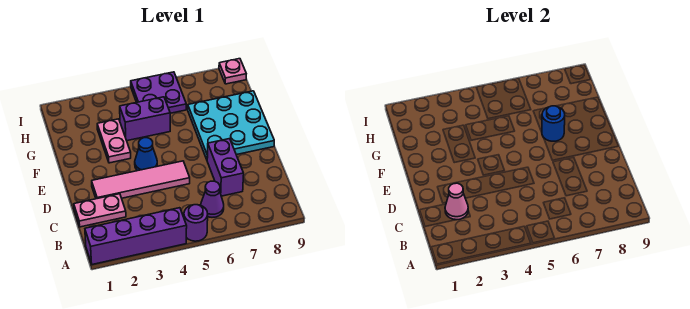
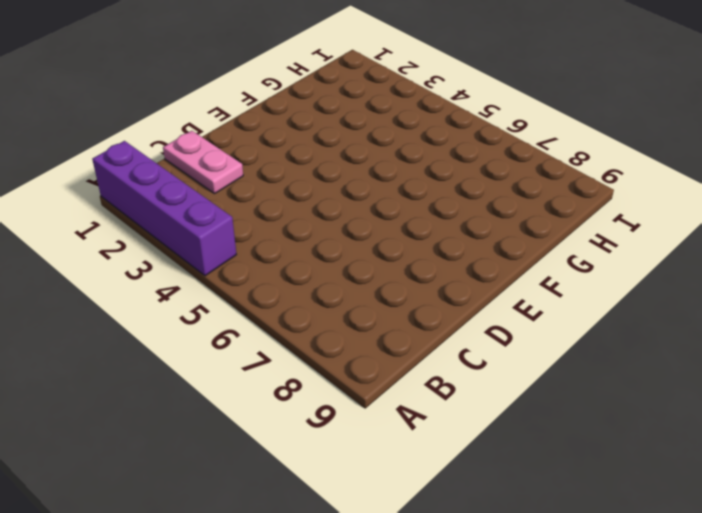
none -> purple round brick A5 level 1
none -> purple cone B6 level 1
none -> purple brick C7:D7 level 1

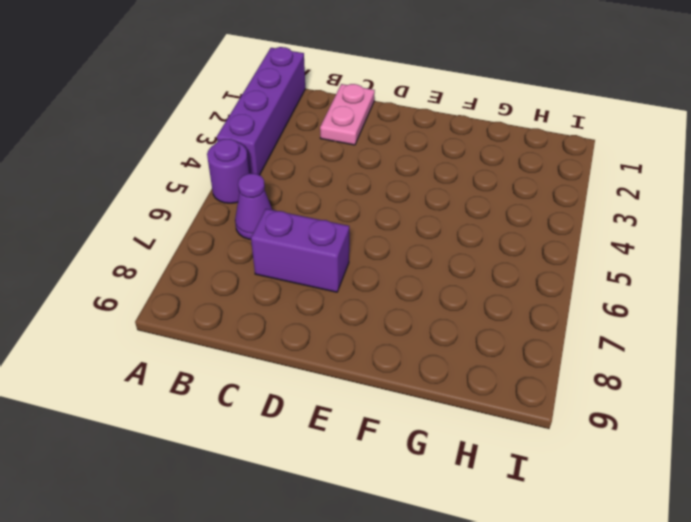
none -> pink tile D2:D5 level 1
none -> blue cone E4 level 1
none -> cyan plate E7:G9 level 1

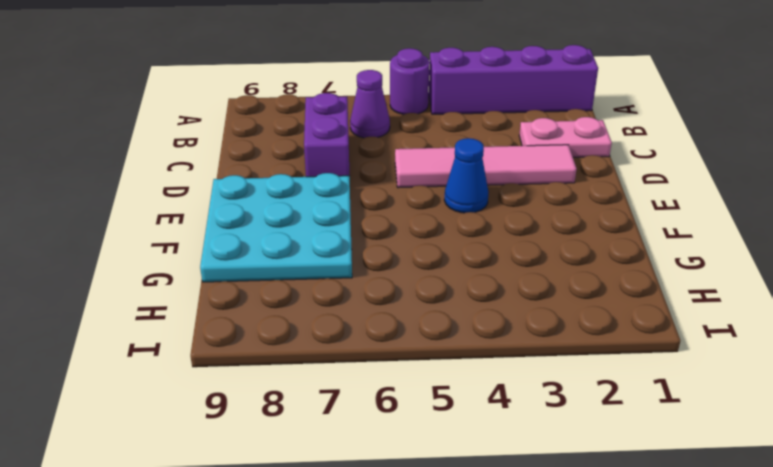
none -> pink plate F3:G3 level 1
none -> purple brick G4:G5 level 1
none -> purple plate H5:I6 level 1

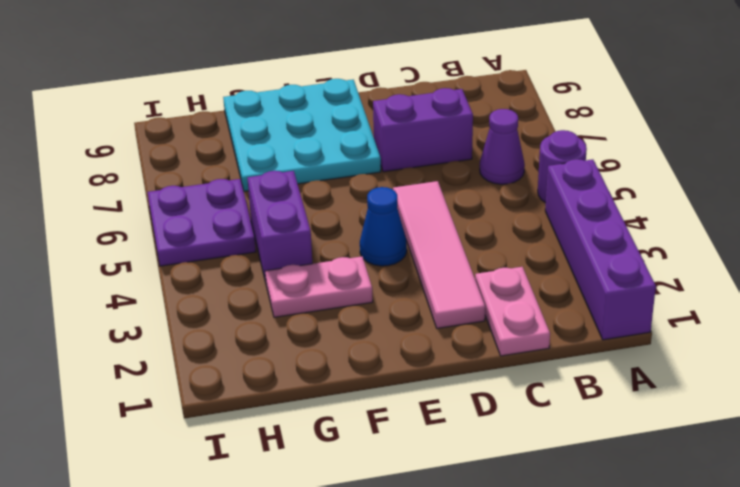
none -> pink plate I9 level 1
none -> pink cone C2 level 2
none -> blue round brick F7 level 2

